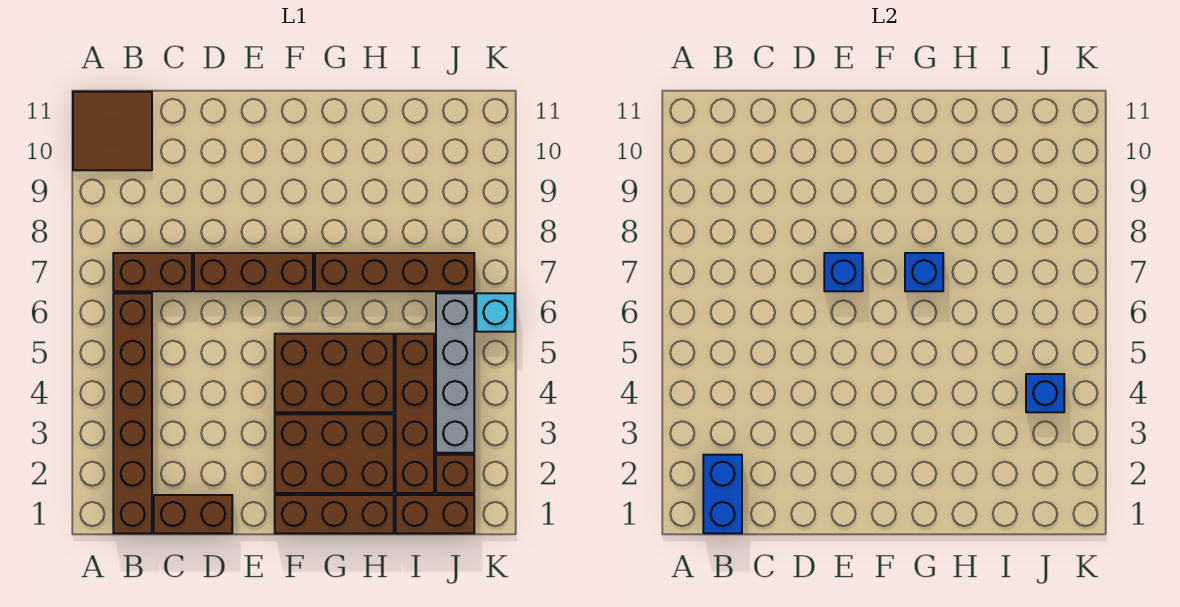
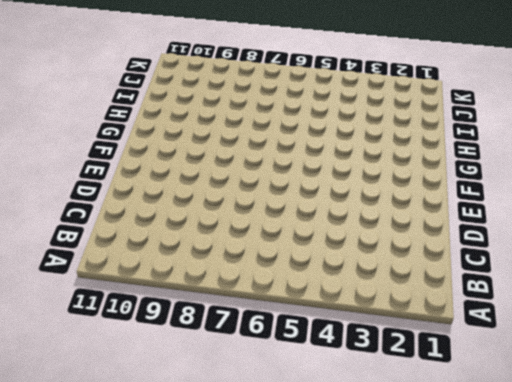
none -> brown tile A10:B11 level 1
none -> brown brick B1:B6 level 1
none -> brown brick B7:C7 level 1

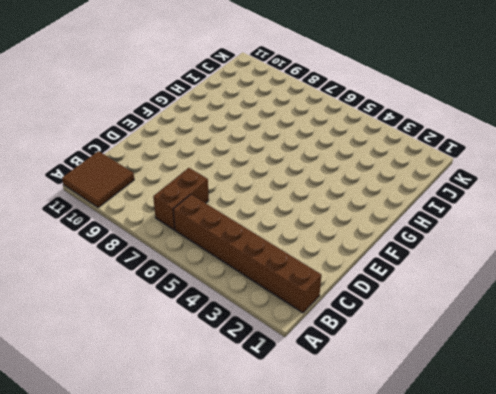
none -> brown brick C1:D1 level 1
none -> brown brick D7:F7 level 1
none -> brown brick F1:H1 level 1

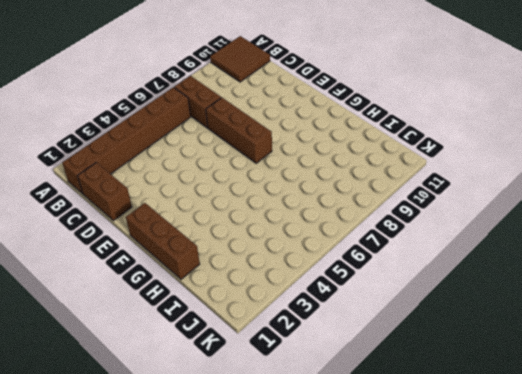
none -> brown brick F2:H3 level 1
none -> brown brick F4:H5 level 1
none -> brown brick G7:J7 level 1

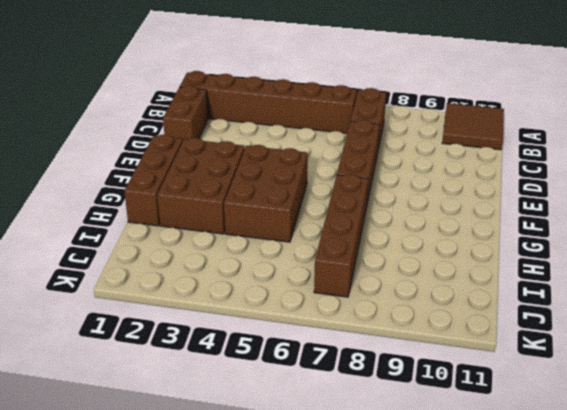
none -> brown brick I1:J1 level 1
none -> brown brick I2:I5 level 1
none -> brown brick J2 level 1

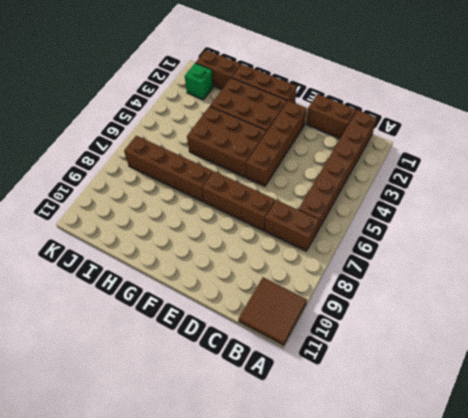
brown brick E2:E5 level 1 -> brown brick I2:I5 level 1
green brick J2 level 1 -> brown brick J2 level 1
none -> grey brick J3:J6 level 1
none -> cyan brick K6 level 1
none -> blue brick B1:B2 level 2

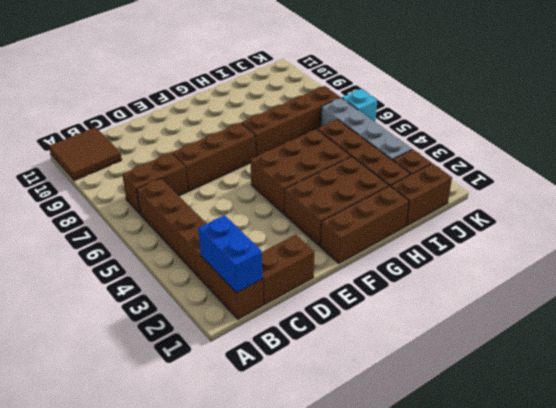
none -> blue brick E7 level 2
none -> blue brick G7 level 2
none -> blue brick J4 level 2

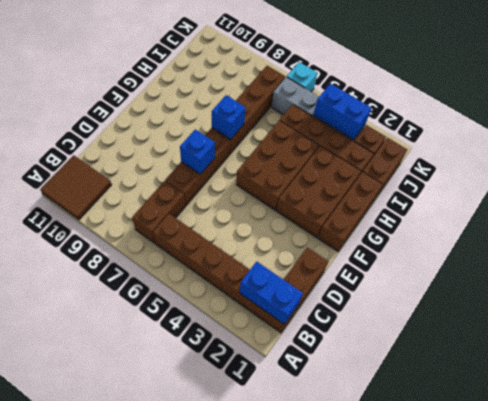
blue brick J3:J4 level 2 -> blue brick J4 level 2

